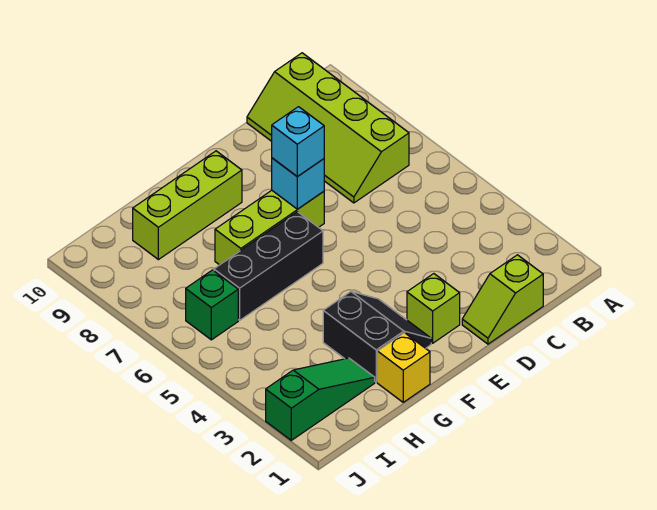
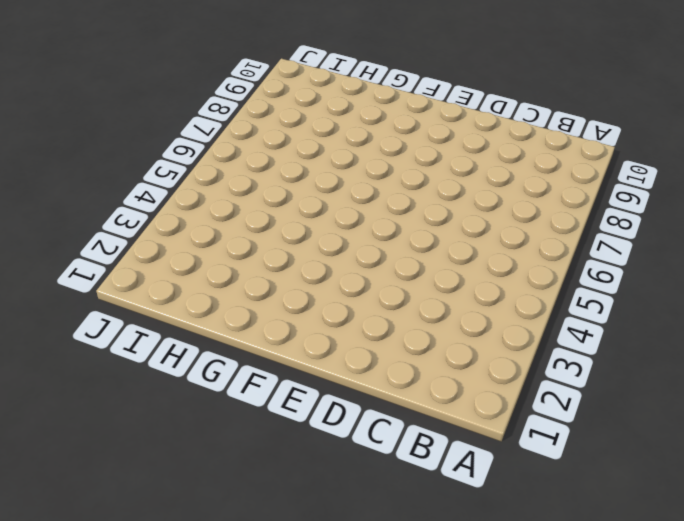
none -> lime slope B7:C10 level 1 top B
none -> lime slope C1:D1 level 1 top C
none -> lime brick E2 level 1

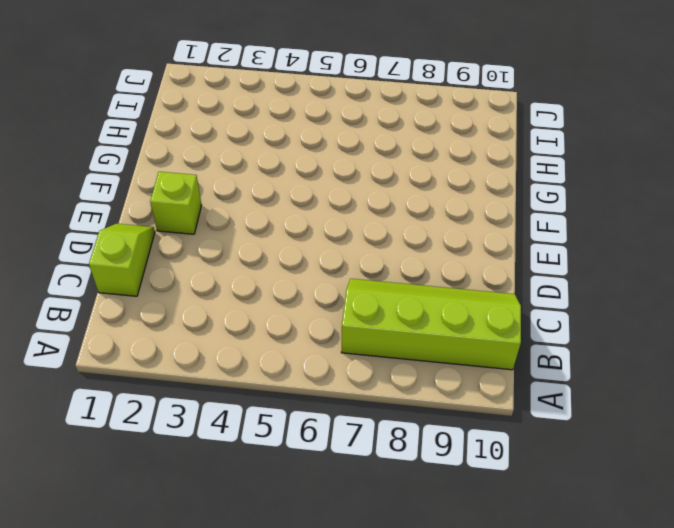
none -> lime brick E7:G7 level 1
none -> black slope F2:G3 level 1 top G
none -> black brick F6:H6 level 1

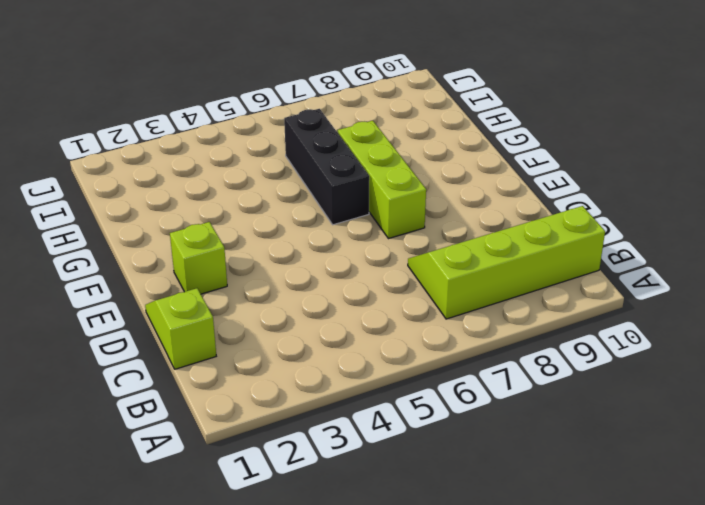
none -> black slope F2:G3 level 1 top G
none -> lime brick F9:H9 level 1
none -> yellow brick G1 level 1

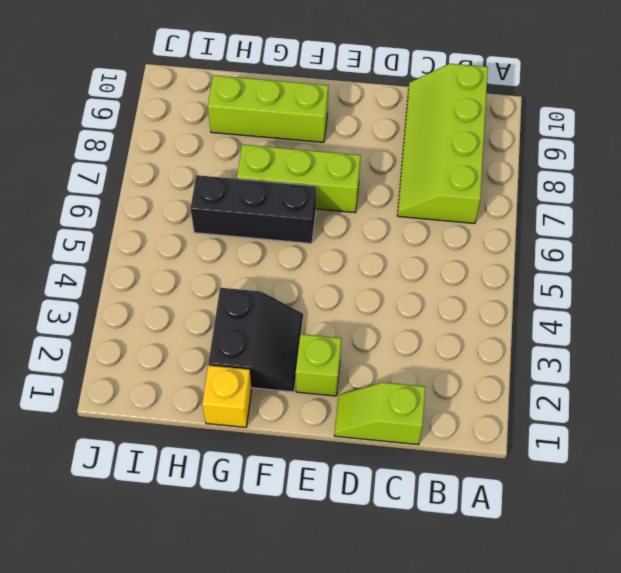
none -> green slope H2:J2 level 1 top J
none -> green brick I6 level 1
none -> cyan brick E7 level 2

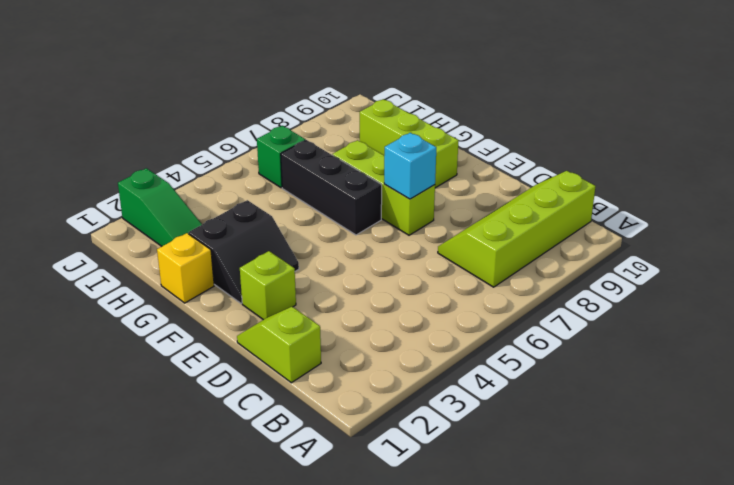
none -> cyan brick E7 level 3

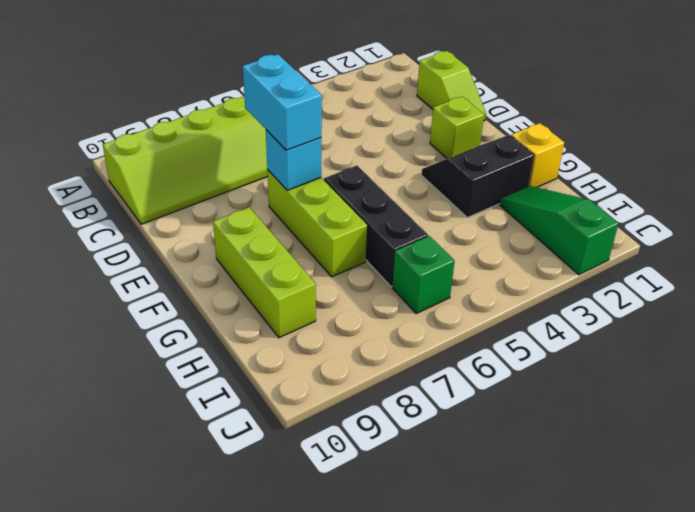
cyan brick D7:E7 level 3 -> cyan brick E7 level 3

